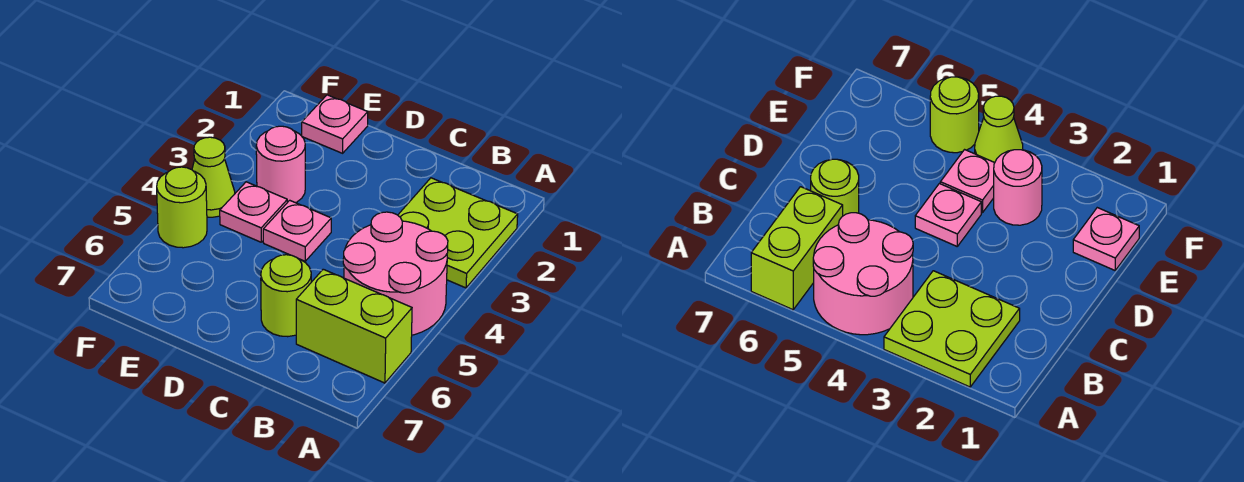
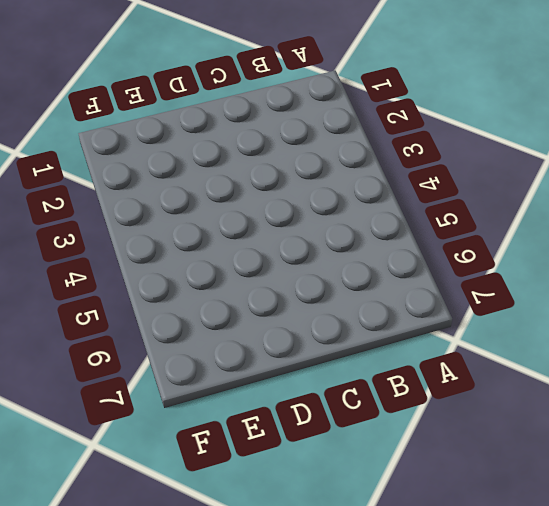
none -> lime plate A2:B3 level 1
none -> pink round brick A4:B5 level 1

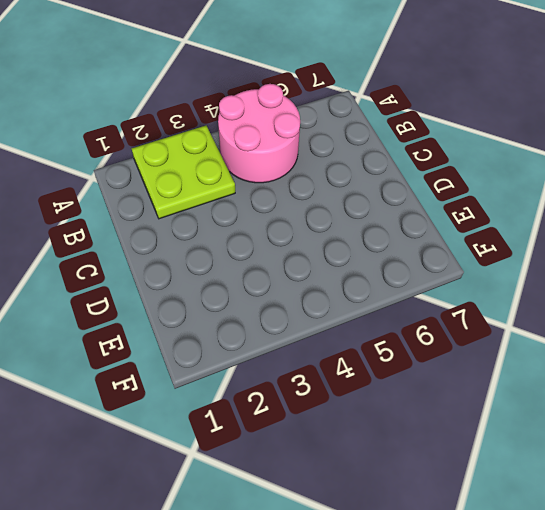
none -> lime brick A6:B6 level 1
none -> lime round brick C6 level 1

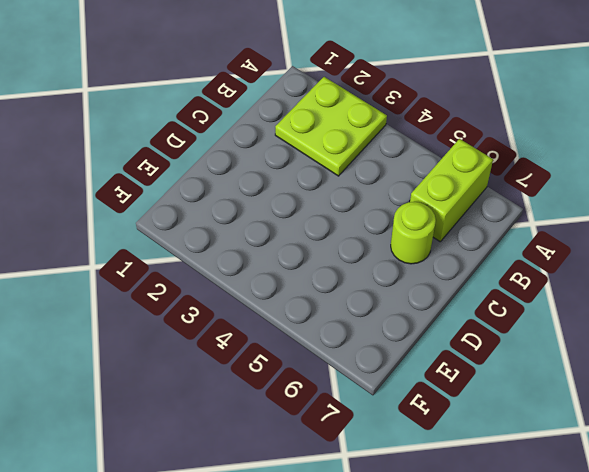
none -> pink round brick A4:B5 level 1
none -> pink plate D4 level 1

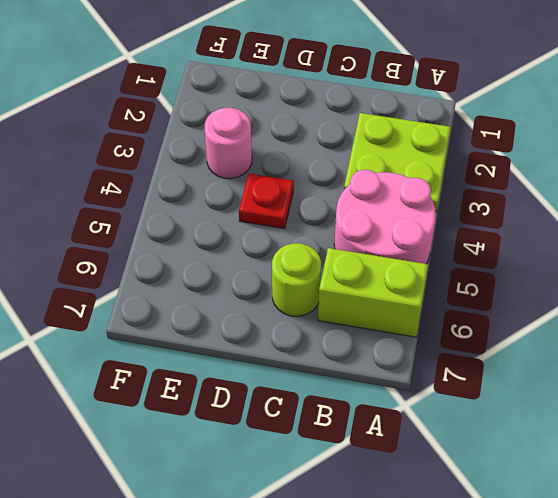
red plate D4 level 1 -> pink plate D4 level 1
none -> pink plate E1 level 1
none -> pink plate E4 level 1

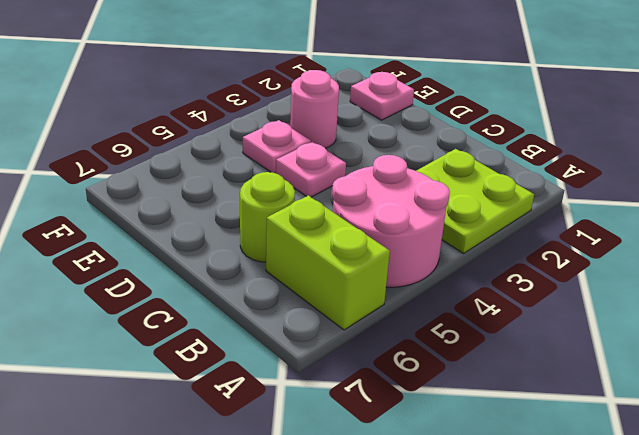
none -> lime cone F4 level 1
none -> lime round brick F5 level 1

